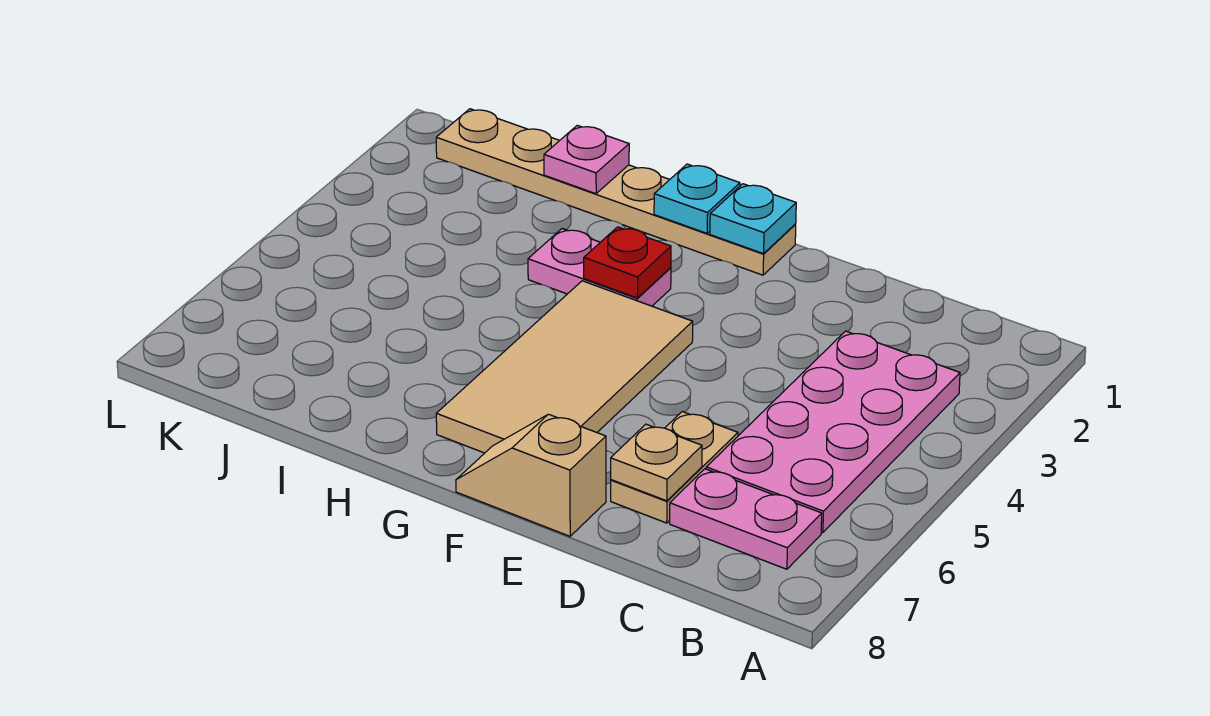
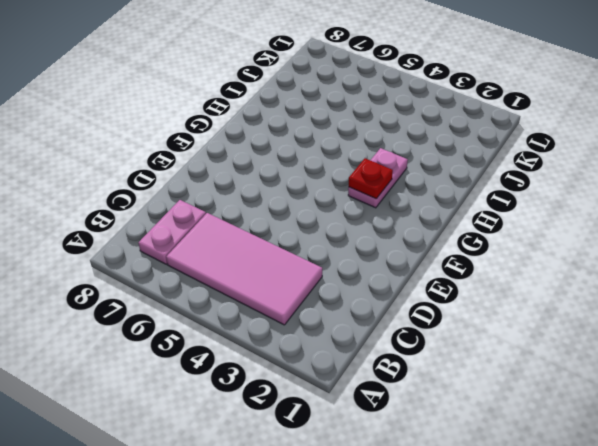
pink tile B3:C6 level 1 -> pink plate B3:C6 level 1
none -> tan plate D6:D7 level 1
none -> tan slope E8:F8 level 1 top E
none -> tan plate F1:K1 level 1

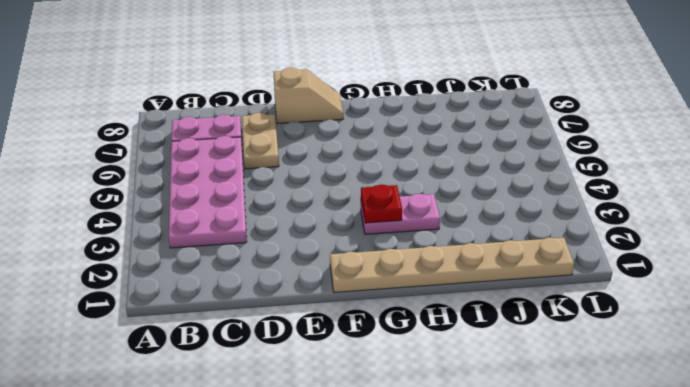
none -> tan tile F4:G7 level 1
none -> tan plate D7 level 2
none -> cyan plate F1 level 2

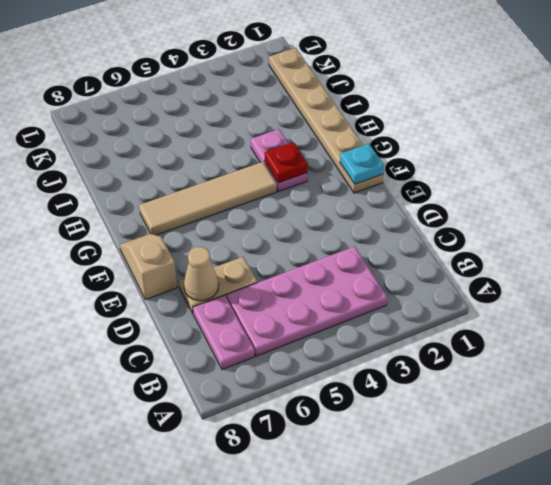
tan cone D7 level 2 -> tan plate D7 level 2
tan tile G4:G7 level 1 -> tan tile F4:G7 level 1
none -> cyan plate G1 level 2
none -> pink plate I1 level 2

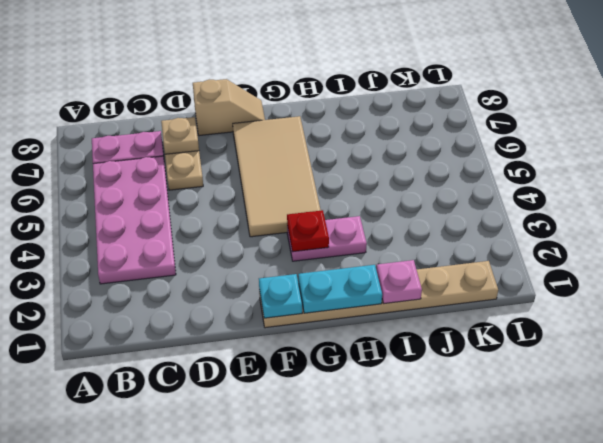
cyan plate G1:H1 level 2 -> cyan plate G1 level 2

